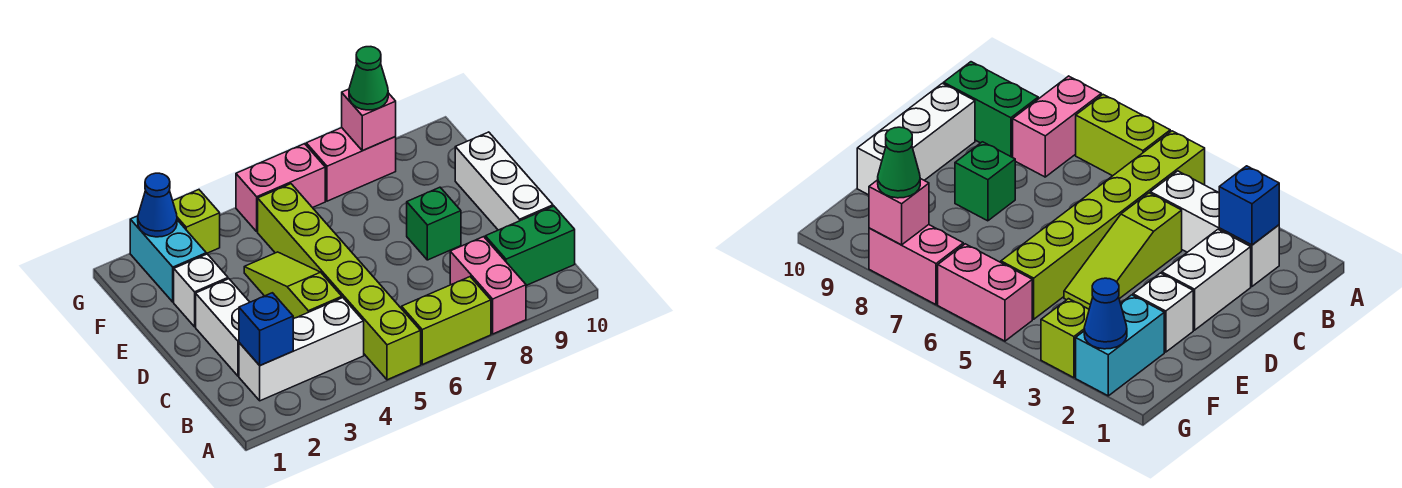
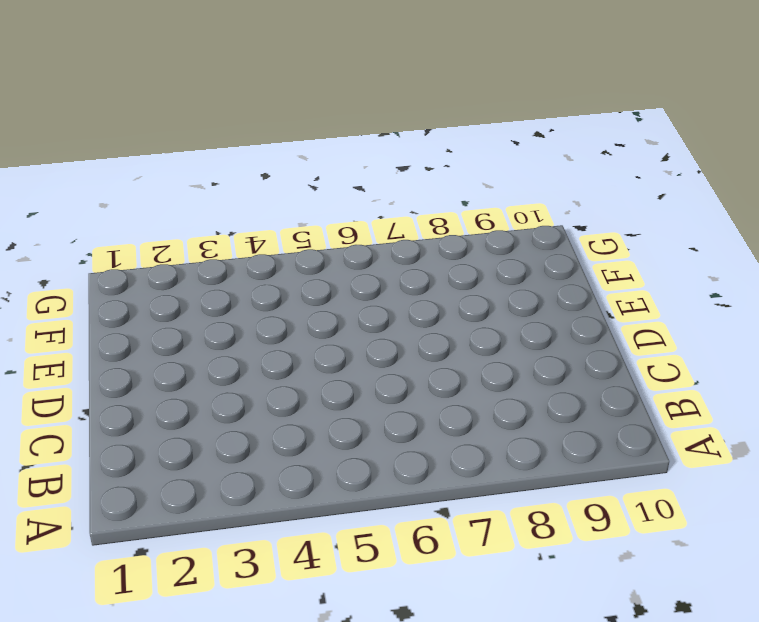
none -> lime brick A5:F5 level 1
none -> lime brick A6:A7 level 1
none -> pink brick A8:B8 level 1

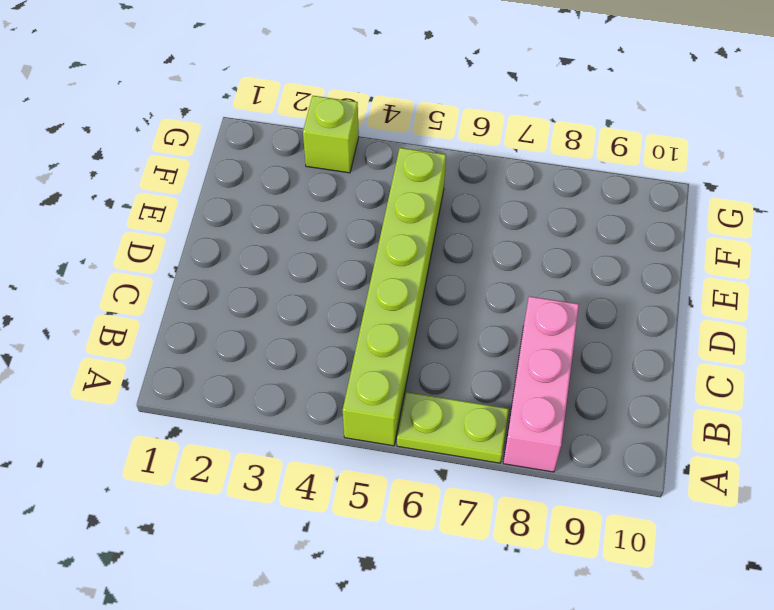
lime plate A6:A7 level 1 -> lime brick A6:A7 level 1
pink brick A8:C8 level 1 -> pink brick A8:B8 level 1
none -> white brick B2:B4 level 1
none -> green brick B9:B10 level 1
none -> white brick C2:D2 level 1

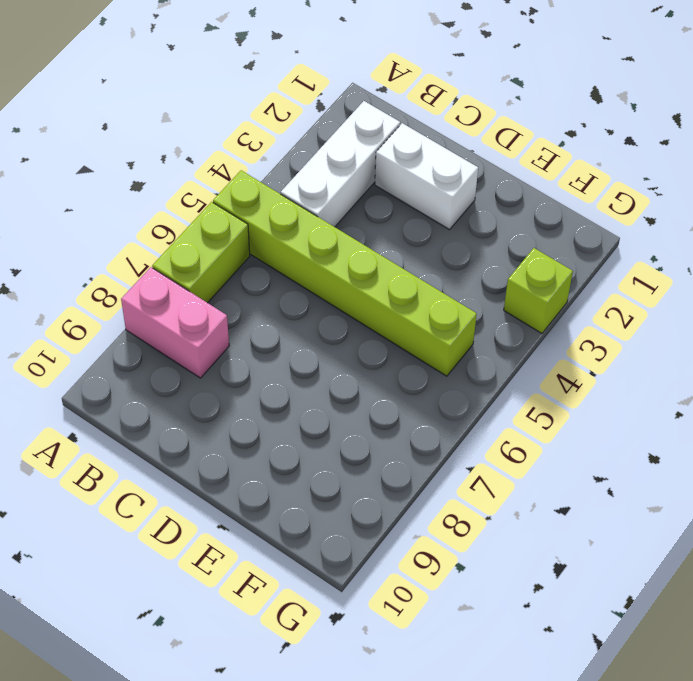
none -> green brick B9:B10 level 1
none -> lime slope C4:E4 level 1 top C
none -> white brick C10:E10 level 1

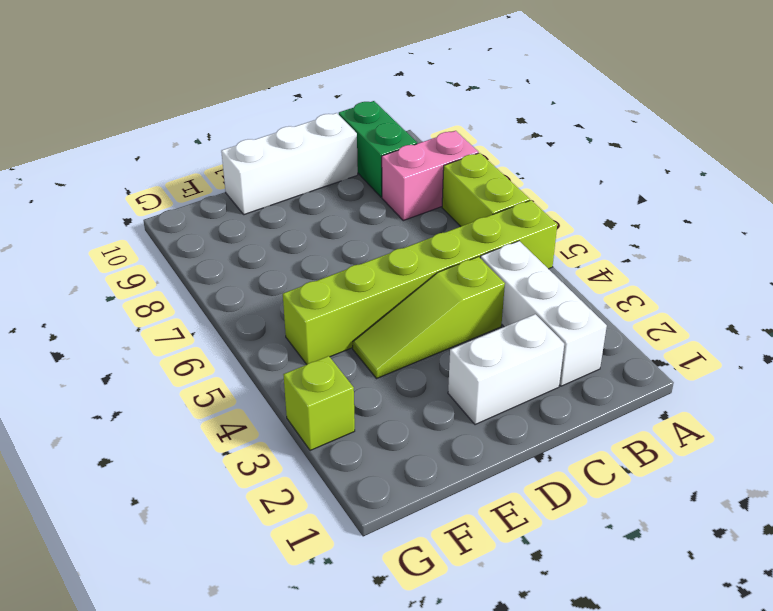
none -> green brick D8 level 1
none -> white brick E2 level 1
none -> cyan brick F2:G2 level 1

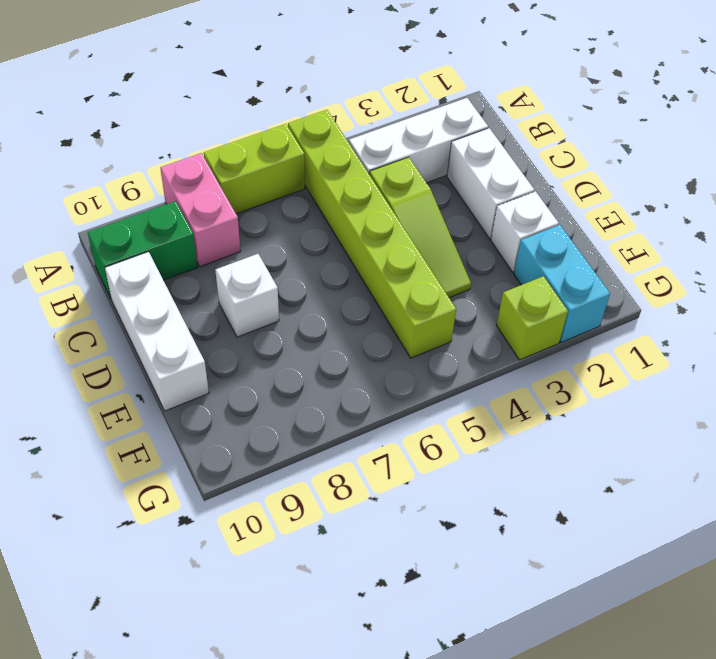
white brick D8 level 1 -> green brick D8 level 1
none -> pink brick G5:G6 level 1
none -> pink brick G7:G8 level 1
none -> blue brick B2 level 2

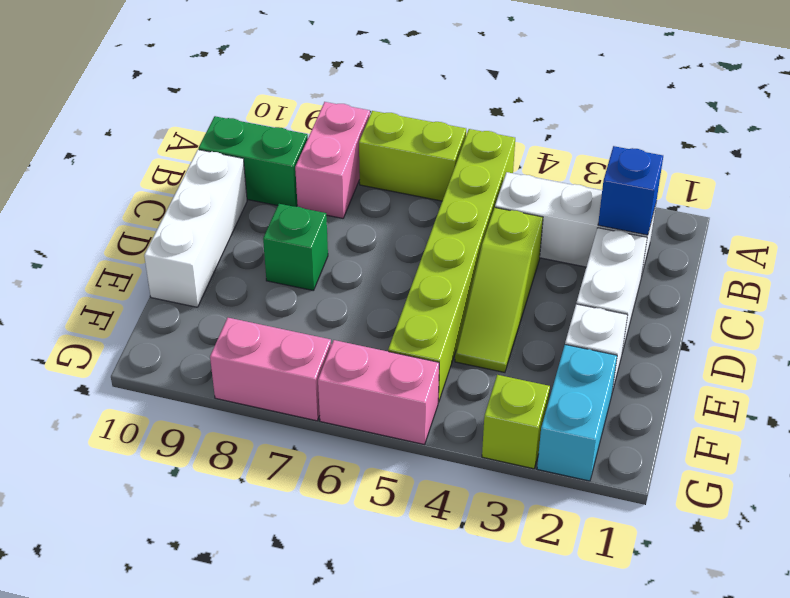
none -> blue cone G2 level 2
none -> pink brick G8 level 2
none -> green cone G8 level 3

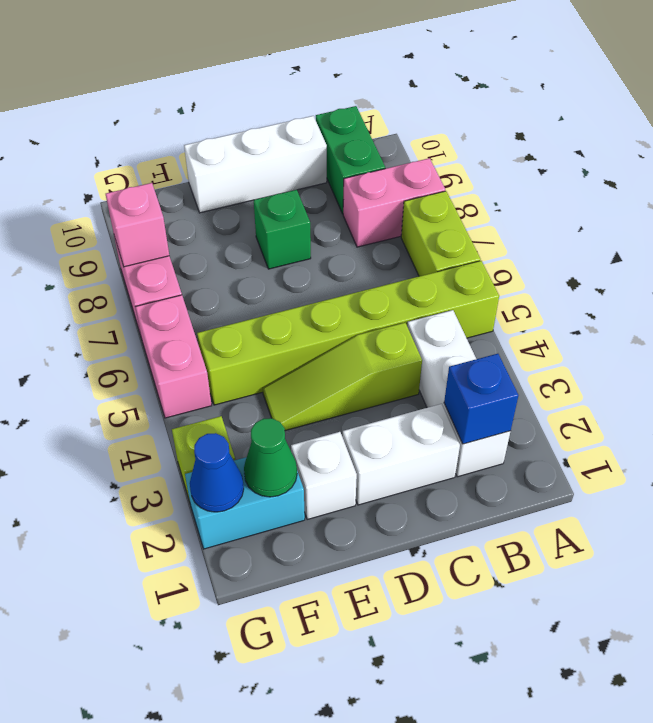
green cone F2 level 2 -> green cone G8 level 3

